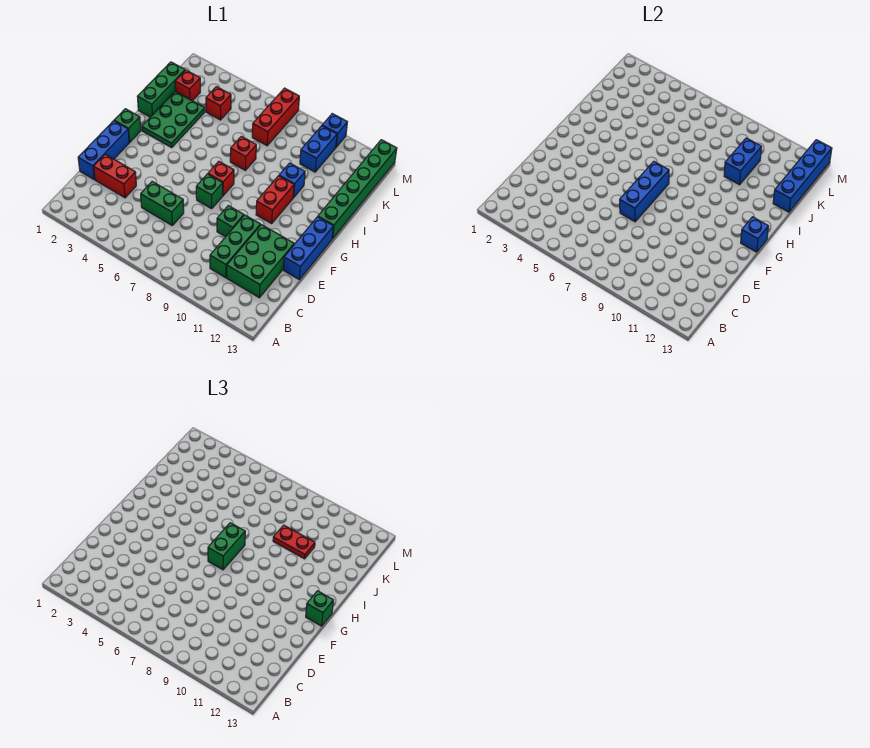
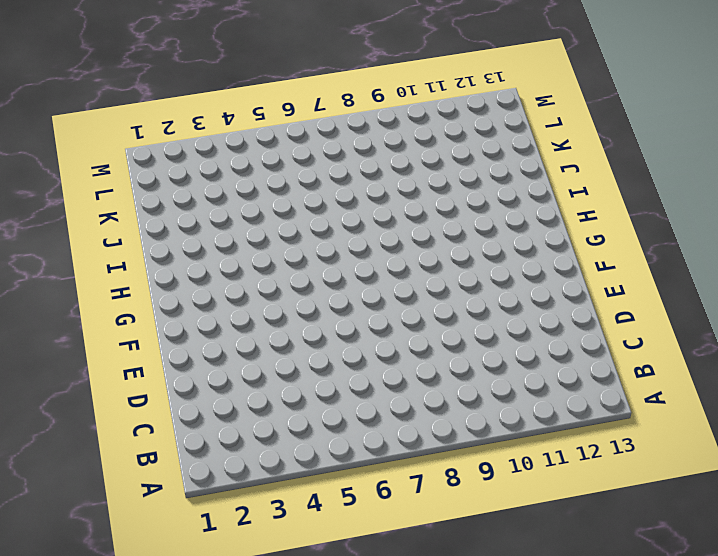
none -> green brick C10:E10 level 1
none -> green brick C11:E12 level 1
none -> blue brick D1:F1 level 1

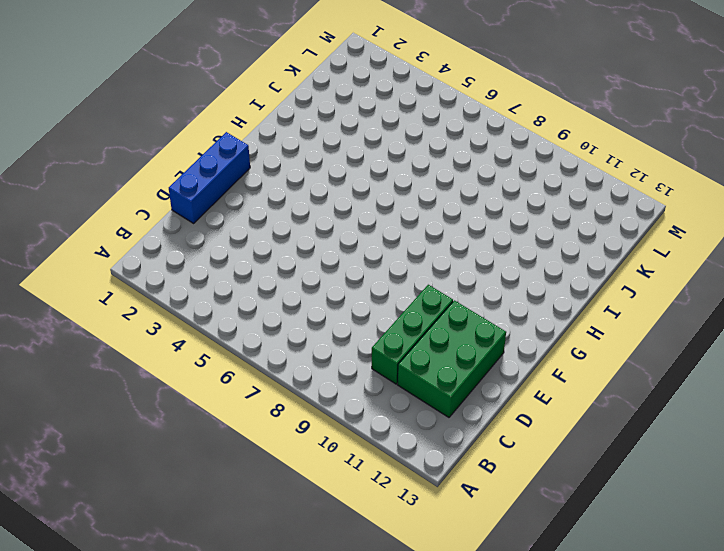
none -> red brick D2:D3 level 1
none -> green brick D5:D6 level 1
none -> green brick E9 level 1

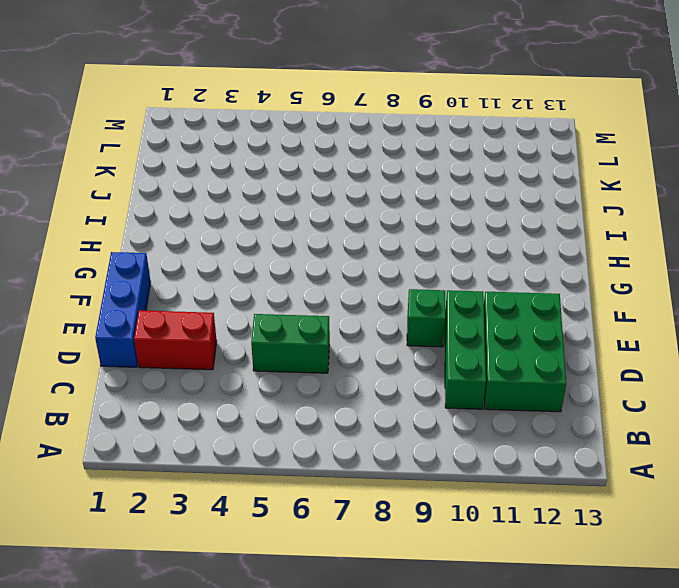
none -> blue brick E13:G13 level 1
none -> green brick F7 level 1
none -> green brick G1 level 1

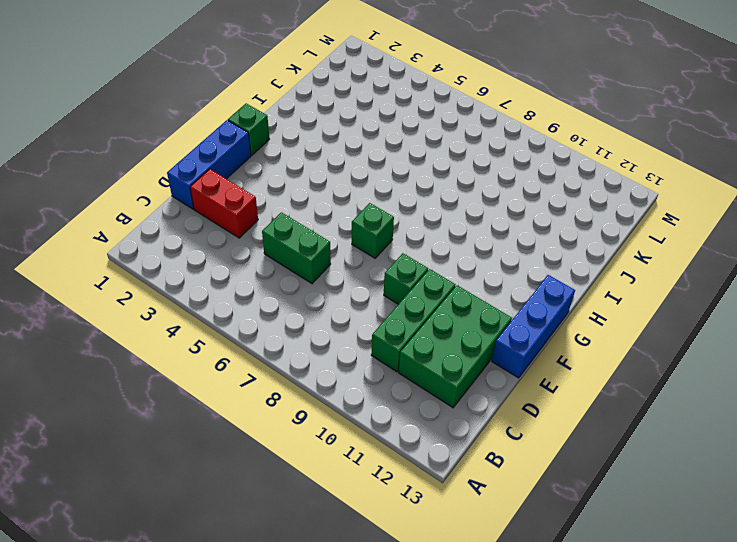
none -> red brick G7 level 1
none -> red brick G10:H10 level 1
none -> green plate H2:J3 level 1

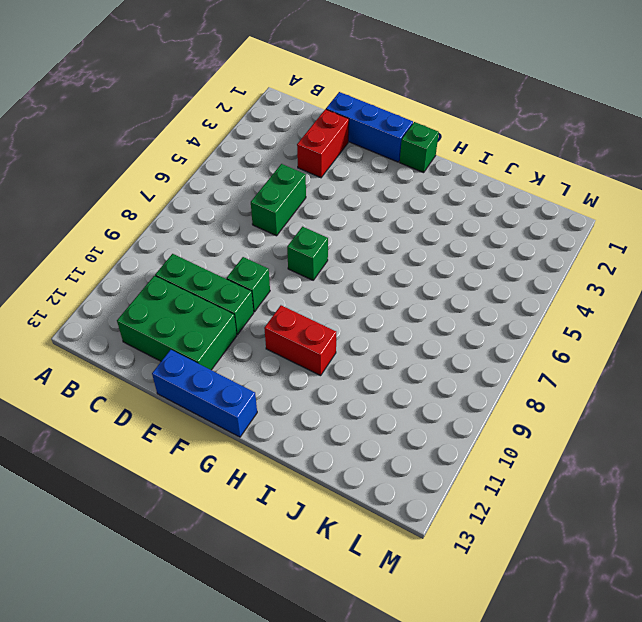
none -> red brick G7 level 1
none -> green plate H2:J3 level 1
none -> green brick H13:M13 level 1

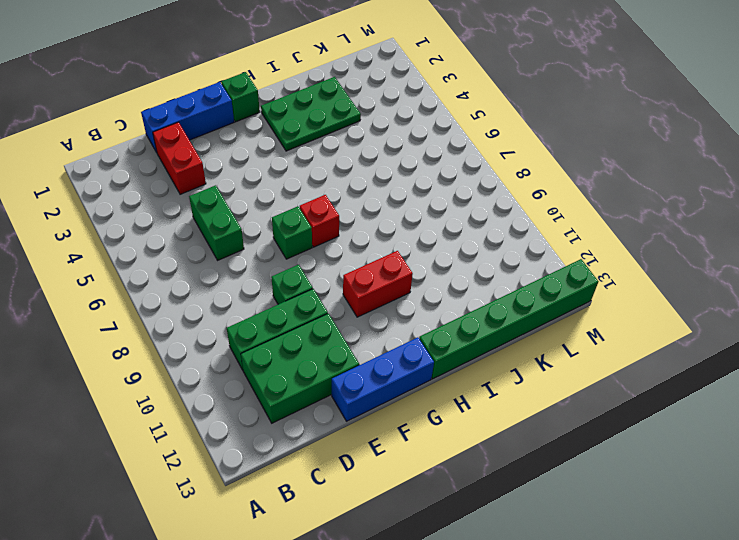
none -> green brick I1:K1 level 1
none -> red brick I7 level 1
none -> blue brick I10 level 1

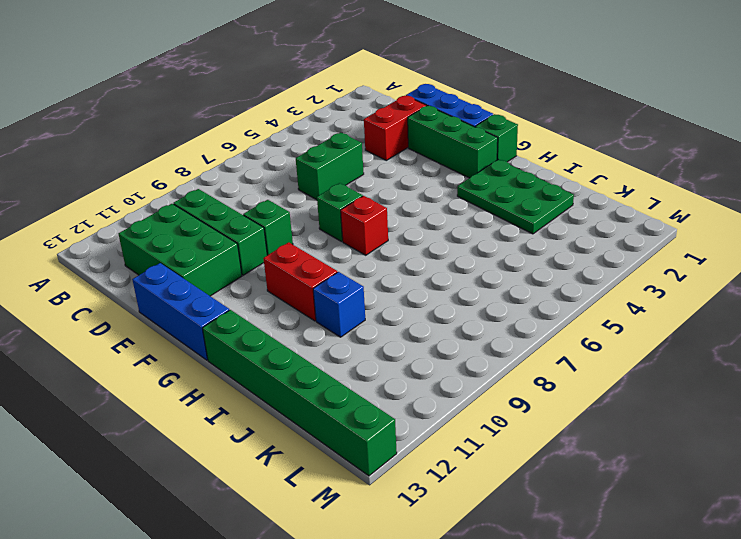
green brick E2:G2 level 1 -> green brick I1:K1 level 1
none -> red brick I7 level 1
none -> red brick K2 level 1
none -> red brick K4 level 1

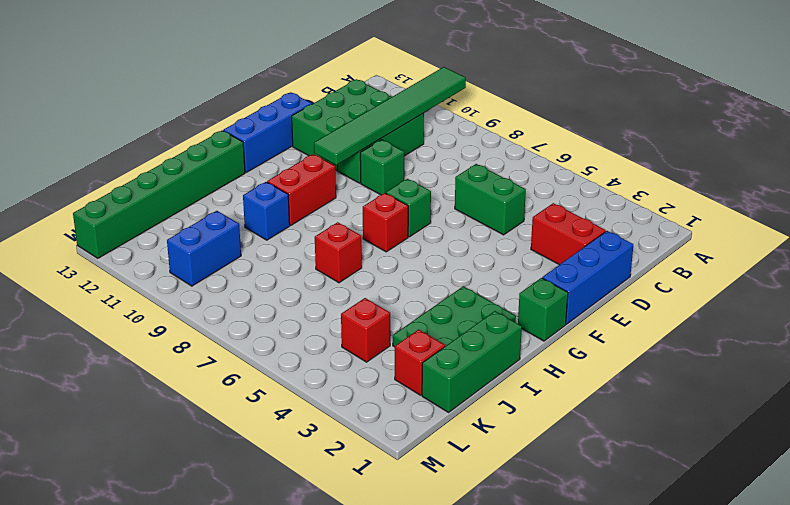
green tile A10:F10 level 2 -> none
none -> red brick K7:M7 level 1
none -> blue brick M10 level 1
none -> blue brick E7:G7 level 2

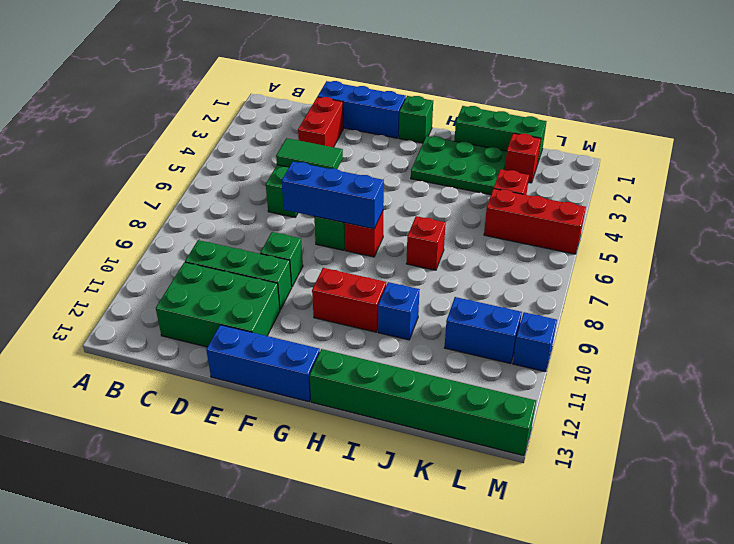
green tile D5:E5 level 2 -> none
red brick K5:M5 level 1 -> red brick K7:M7 level 1
none -> blue brick G13 level 2
none -> blue brick J10:K10 level 2
none -> blue brick J13:M13 level 2

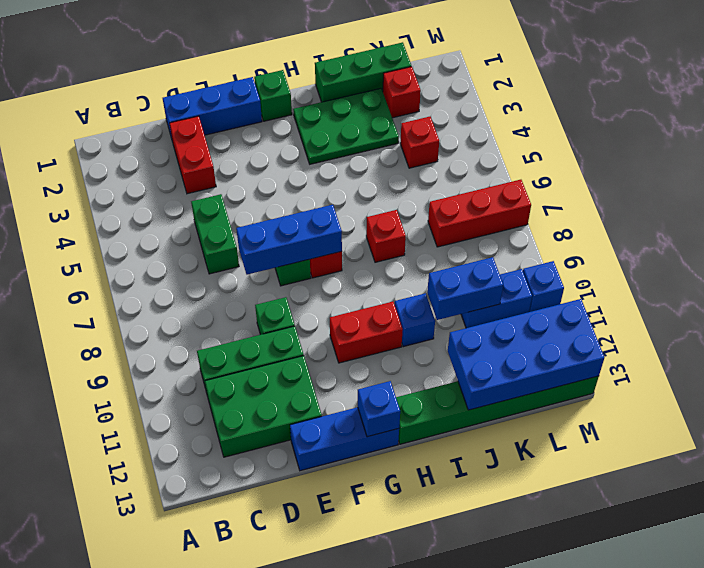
blue brick J12:M13 level 2 -> blue brick J13:M13 level 2
none -> green brick G7:H7 level 3
none -> green brick G13 level 3
none -> red plate J9:J10 level 3

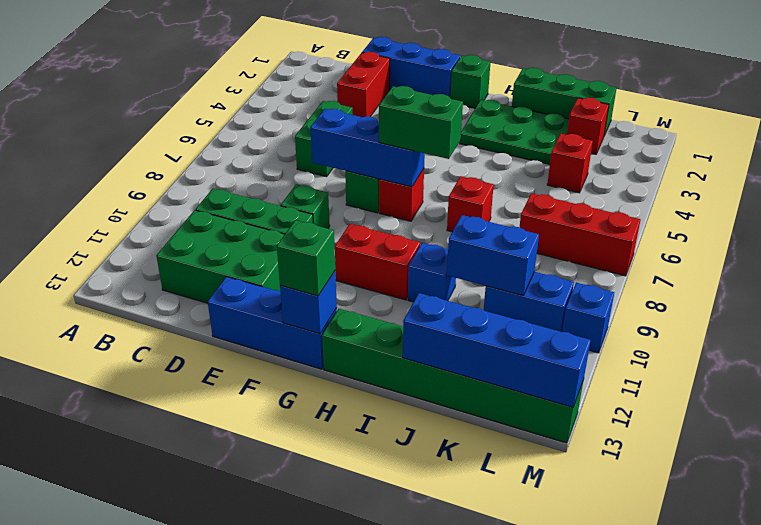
none -> red plate J9:J10 level 3

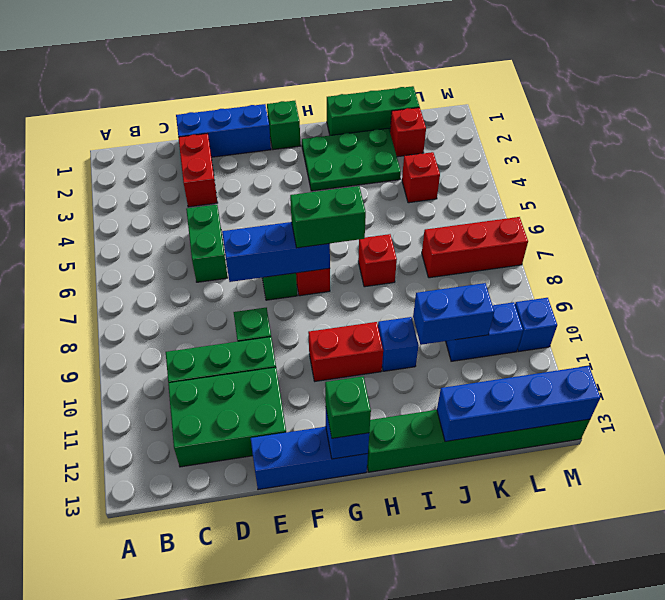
none -> red plate J9:J10 level 3

